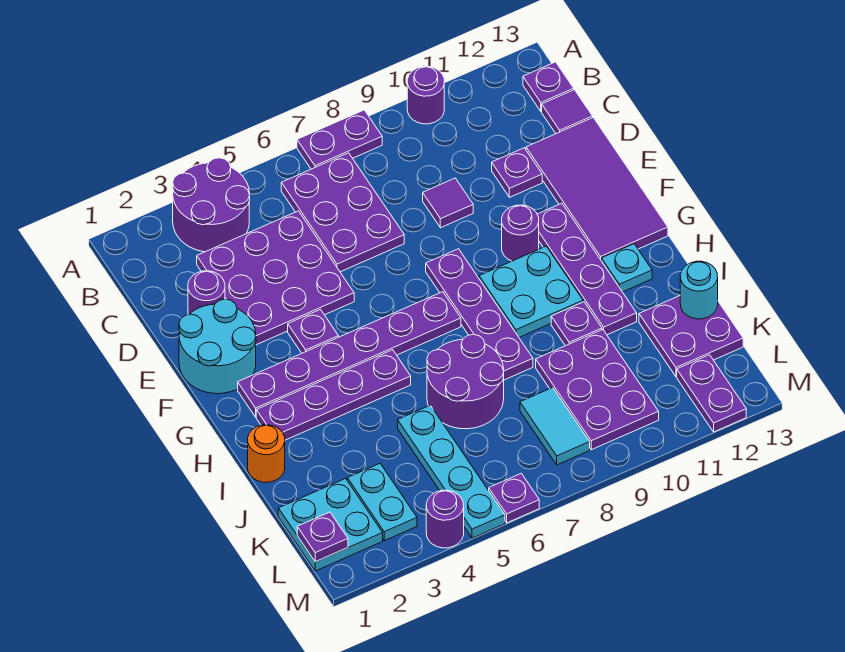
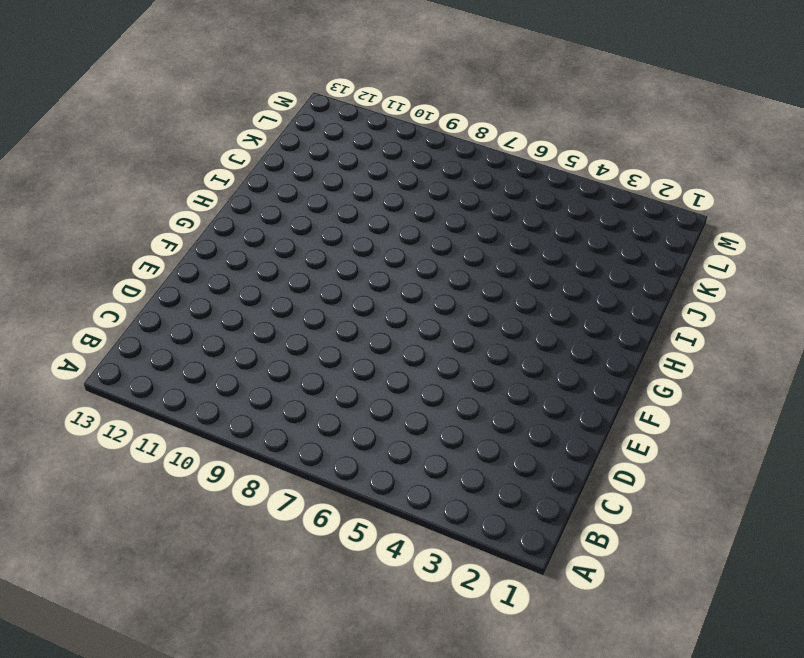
none -> purple round brick A3:B4 level 1
none -> purple plate A7:A8 level 1
none -> purple round brick A10 level 1
none -> purple plate B6:D7 level 1

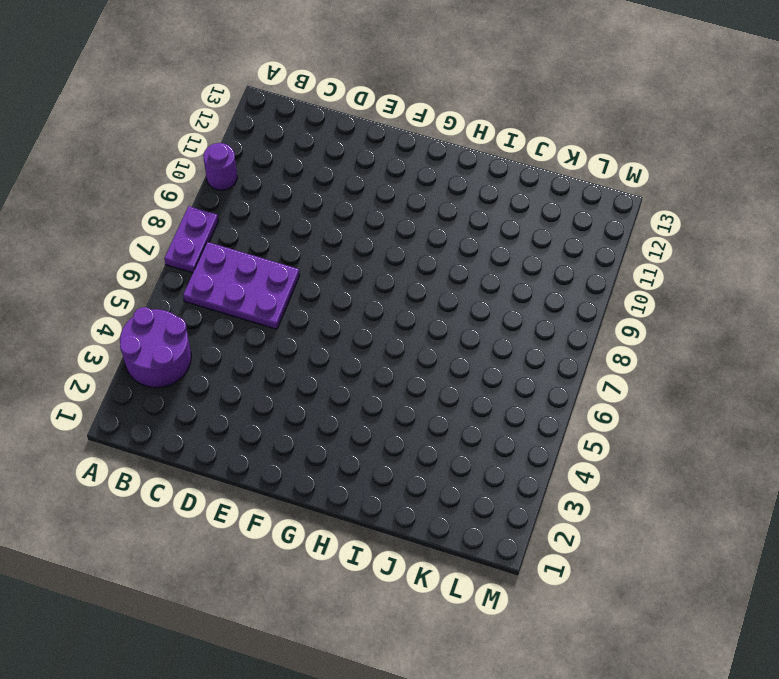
none -> purple plate B13 level 1
none -> purple plate C3:E5 level 1
none -> purple tile C13 level 1
none -> purple round brick D2 level 1

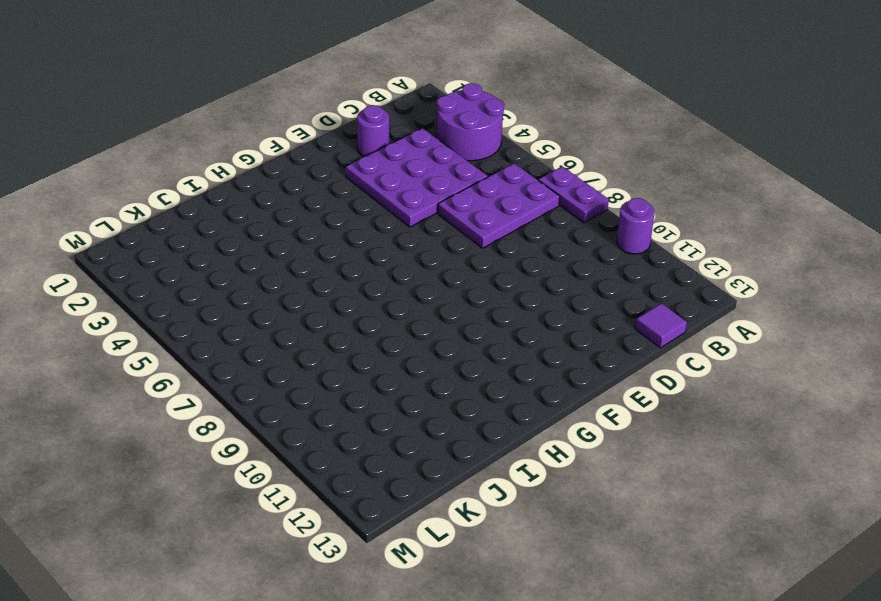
none -> purple plate B13 level 1
none -> purple tile D9 level 1
none -> purple plate D11 level 1
none -> purple tile D12:G13 level 1

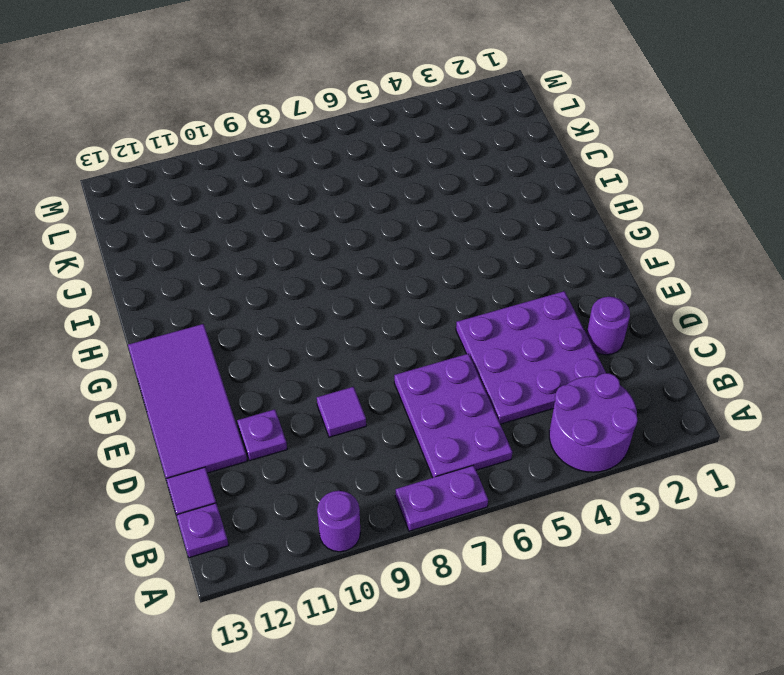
none -> cyan round brick E1:F2 level 1
none -> purple plate F4 level 1
none -> purple plate F8:I8 level 1
none -> purple round brick F10 level 1

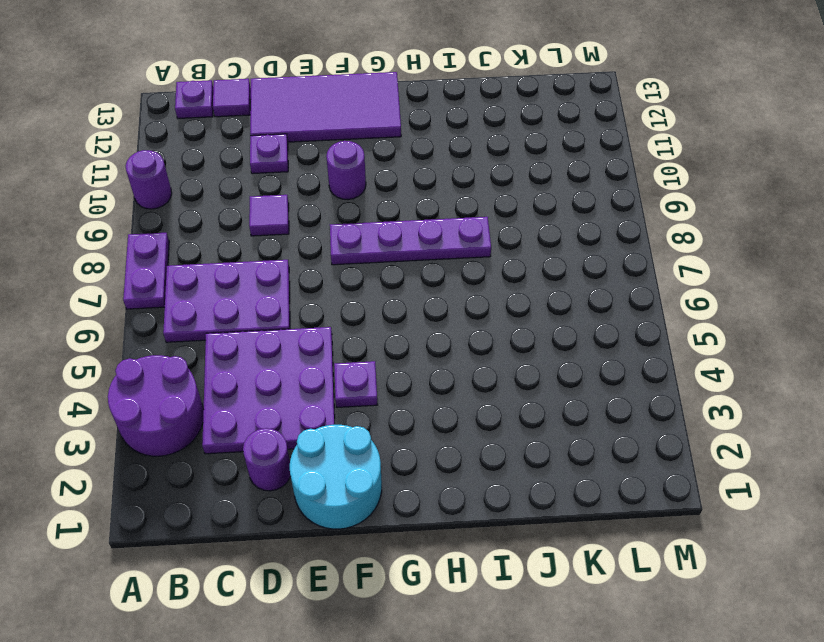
none -> purple plate F11:I11 level 1
none -> purple plate G2:G7 level 1
none -> cyan plate G9:H10 level 1
none -> purple plate H2:H5 level 1

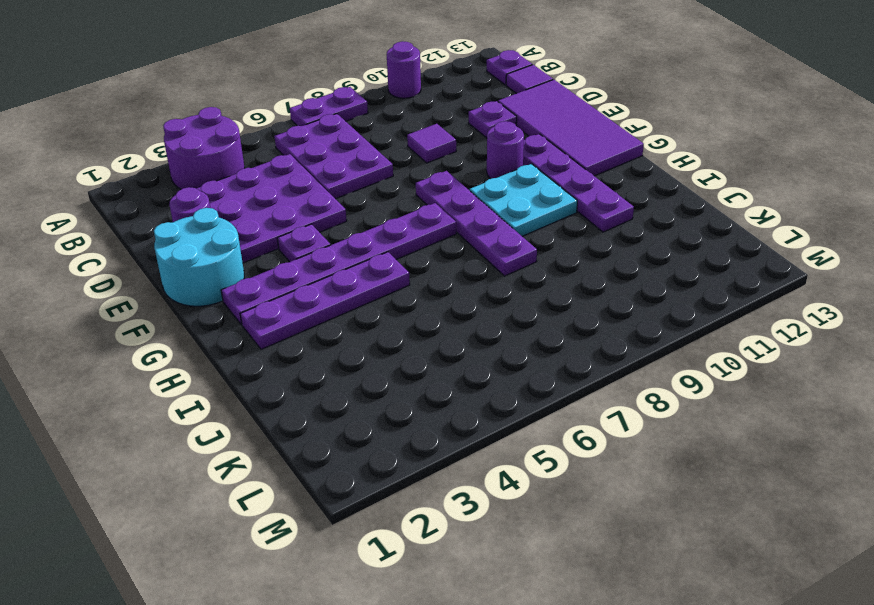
none -> cyan plate H12 level 1
none -> orange round brick I1 level 1
none -> purple round brick I6:J7 level 1
none -> purple plate I10 level 1

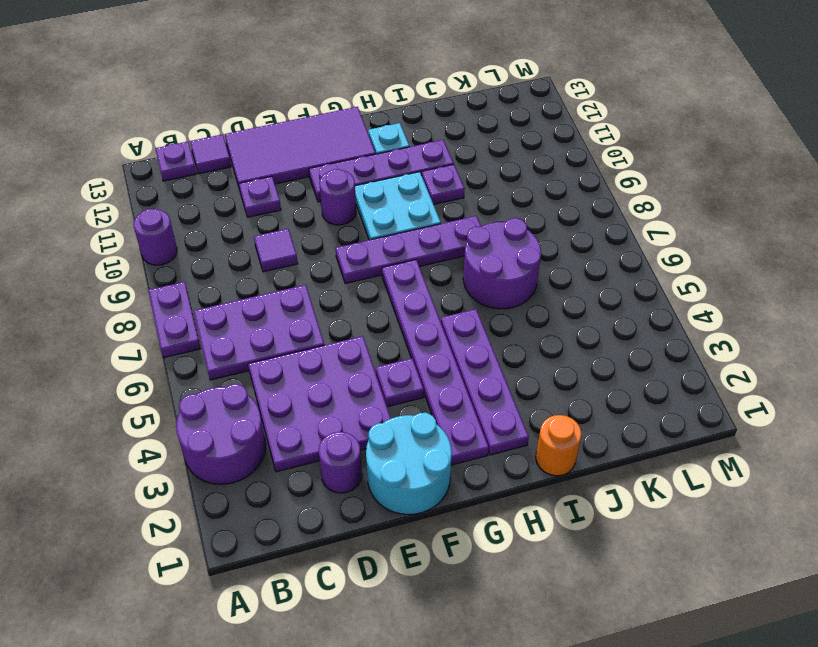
none -> cyan plate J5:M5 level 1
none -> purple plate J9:L10 level 1
none -> purple plate J12:K13 level 1
none -> cyan plate K1:L2 level 1

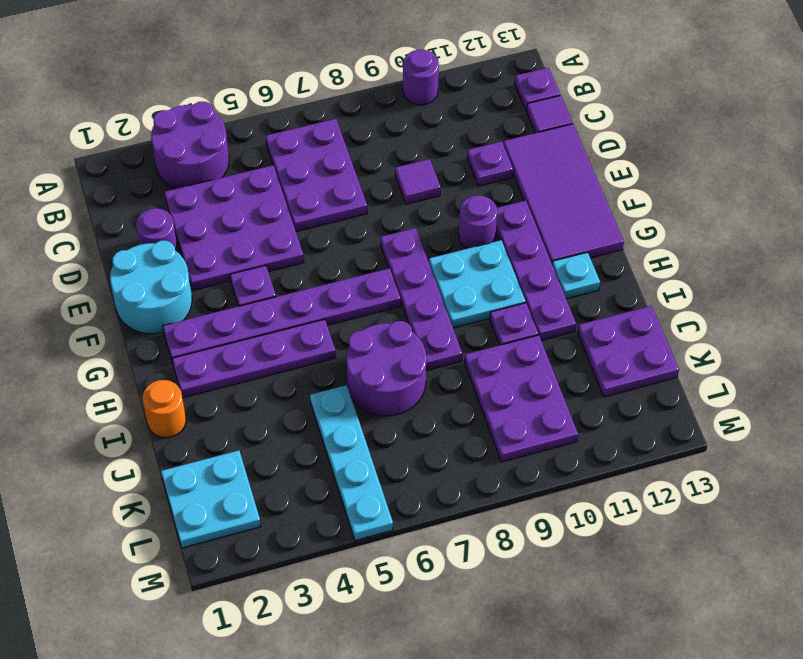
none -> purple plate A7:A8 level 1
none -> cyan plate K3:L3 level 1
none -> cyan tile K8:L8 level 1
none -> purple plate L12:M12 level 1

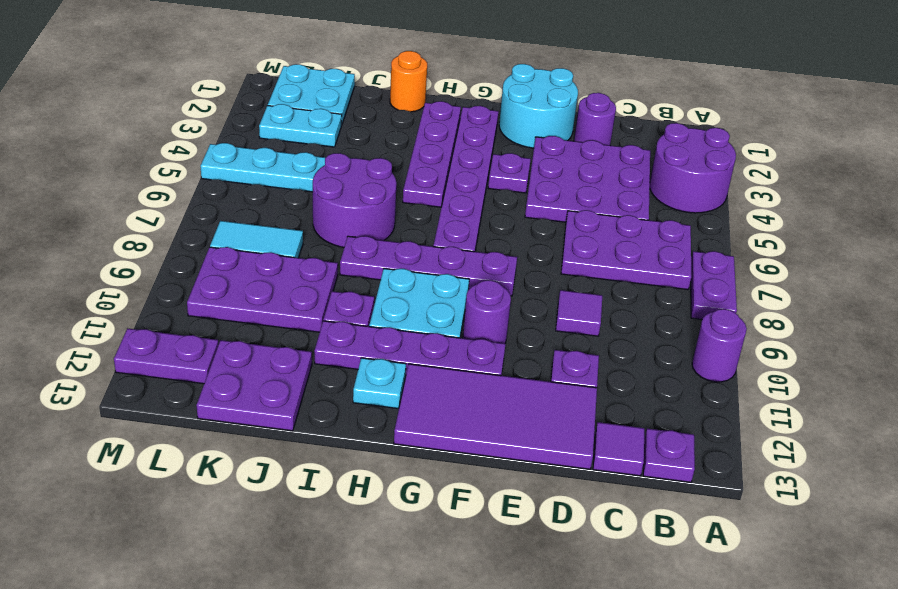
none -> purple round brick M4 level 1
none -> purple plate M6 level 1
none -> cyan round brick J13 level 2
none -> purple plate L1 level 2

